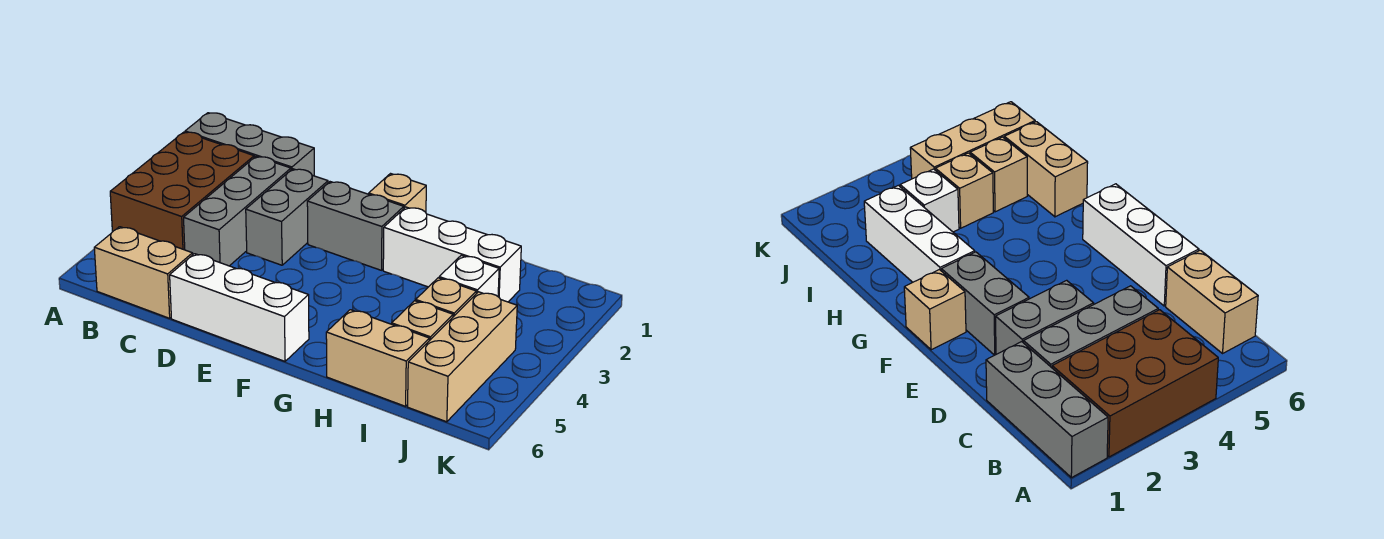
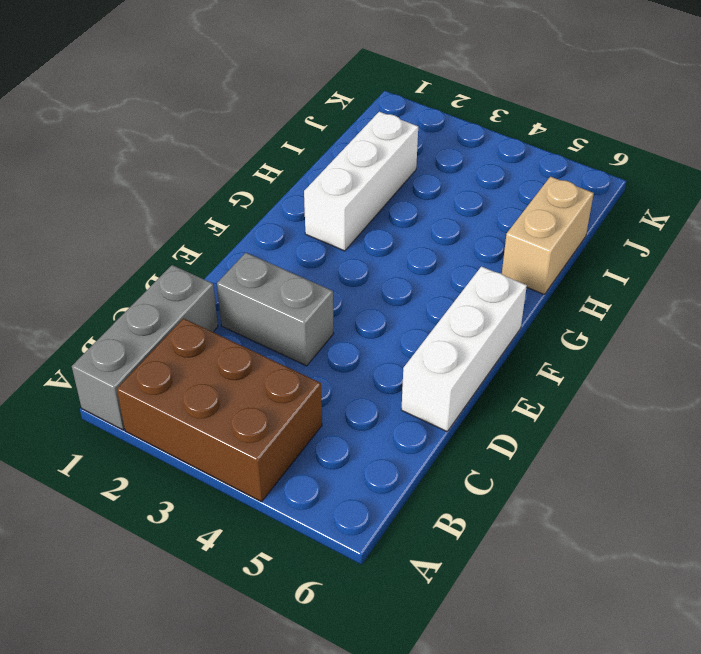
none -> tan brick B6:C6 level 1
none -> grey brick C2:C4 level 1
none -> grey brick E2:F2 level 1

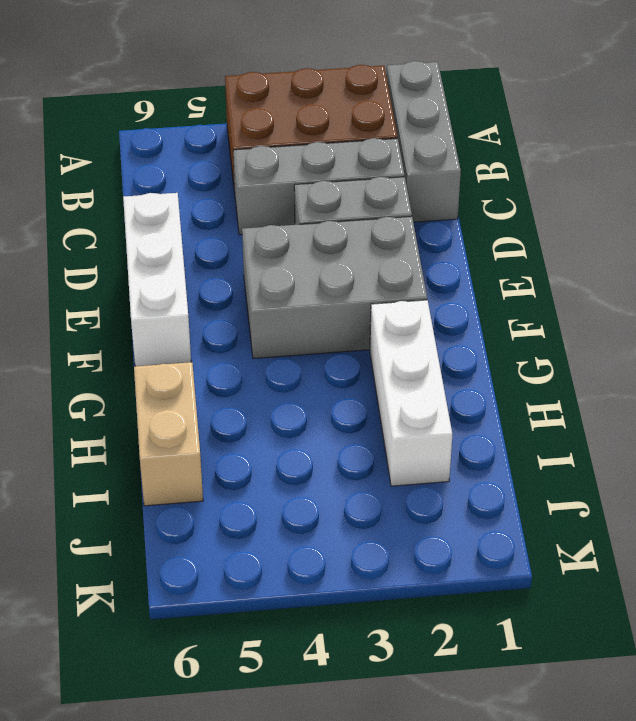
grey brick E2:F4 level 1 -> grey brick E2:F2 level 1
none -> tan brick B6:C6 level 1
none -> tan brick F1 level 1
none -> white brick I3 level 1

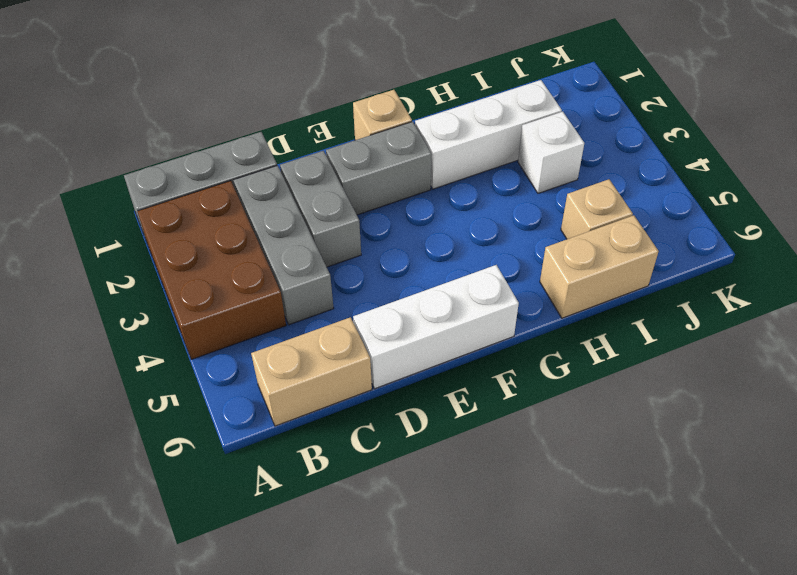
none -> tan brick I4 level 1
none -> tan brick J4:J6 level 1

